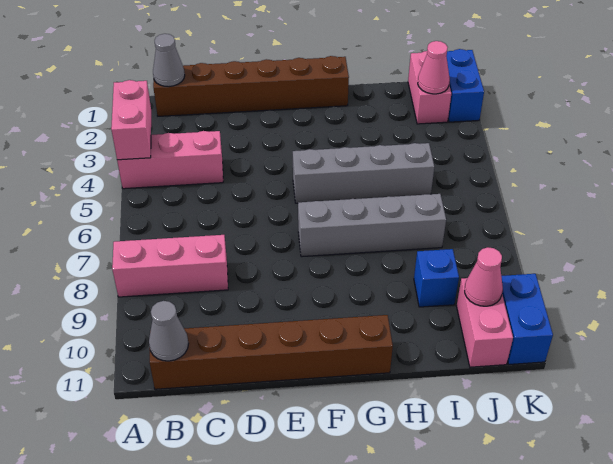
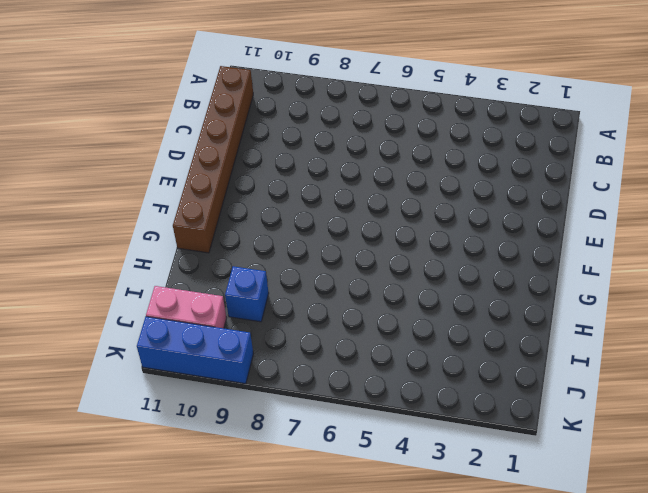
blue brick K9:K11 level 1 -> blue brick K10:K11 level 1
none -> pink brick A4:C4 level 1
none -> pink brick A8:C8 level 1
none -> brown brick B1:G1 level 1

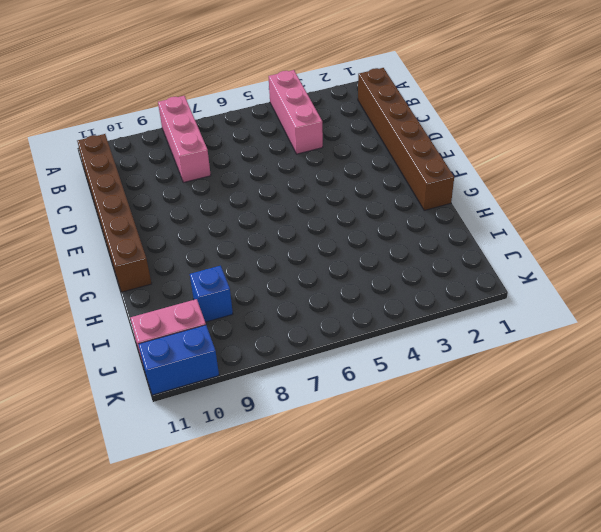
none -> grey brick F5:I5 level 1
none -> grey brick F7:I7 level 1
none -> pink brick J1:J2 level 1

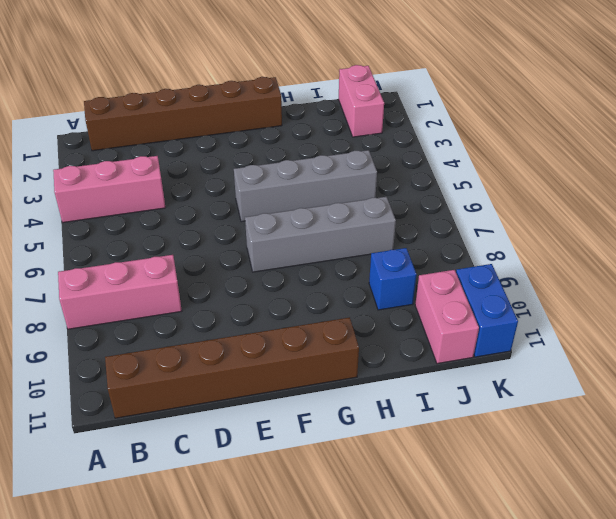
none -> blue brick K1:K2 level 1
none -> pink brick A3:A4 level 2
none -> grey cone B1 level 2

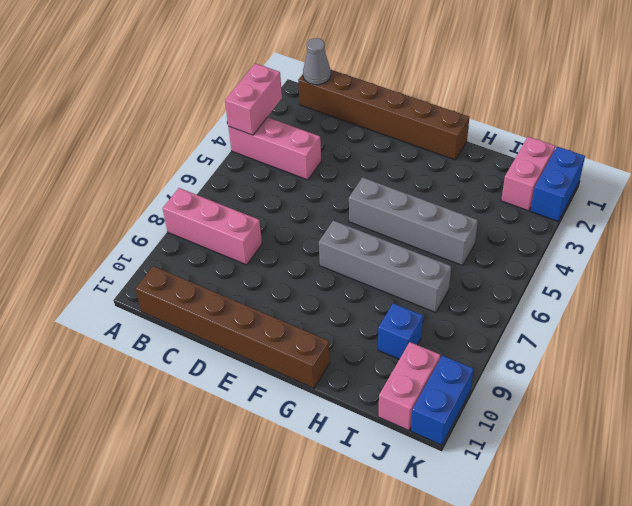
none -> grey cone B11 level 2
none -> pink cone J2 level 2
none -> pink cone J10 level 2

